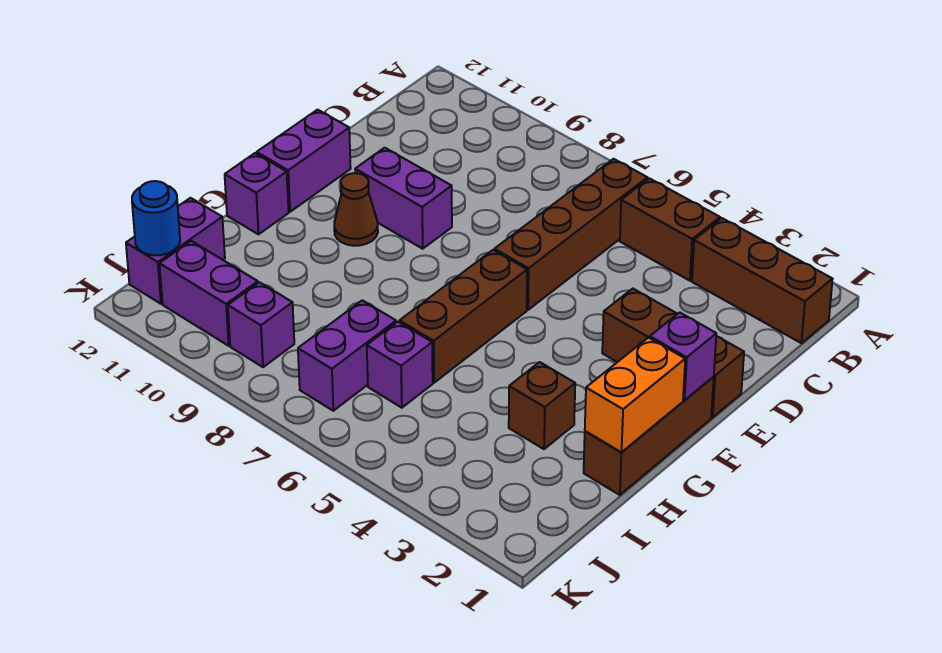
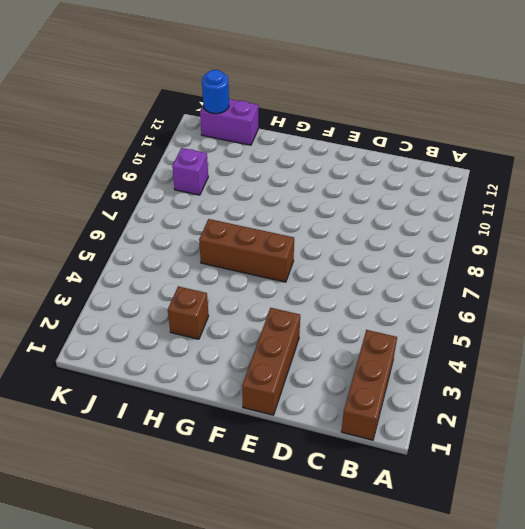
none -> brown brick B4:B5 level 1
none -> brown brick B6:E6 level 1
none -> purple brick E9:E10 level 1

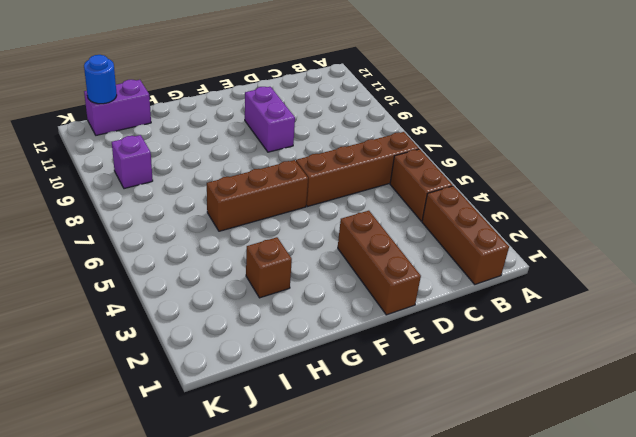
none -> purple brick E12:F12 level 1
none -> brown brick F1:H1 level 1
none -> brown cone F10 level 1

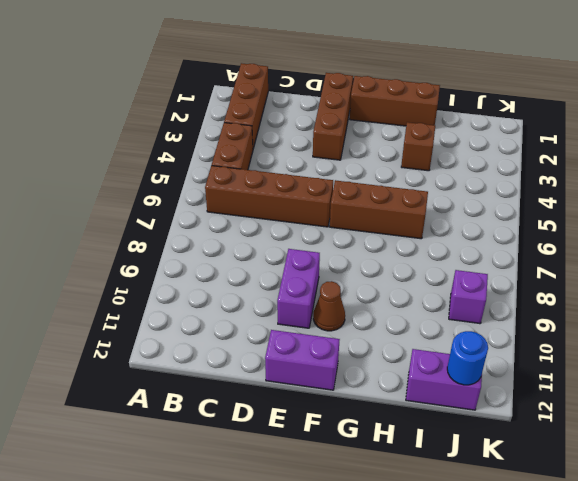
none -> purple brick G12 level 1
none -> purple brick I6 level 1
none -> purple brick I7:J7 level 1

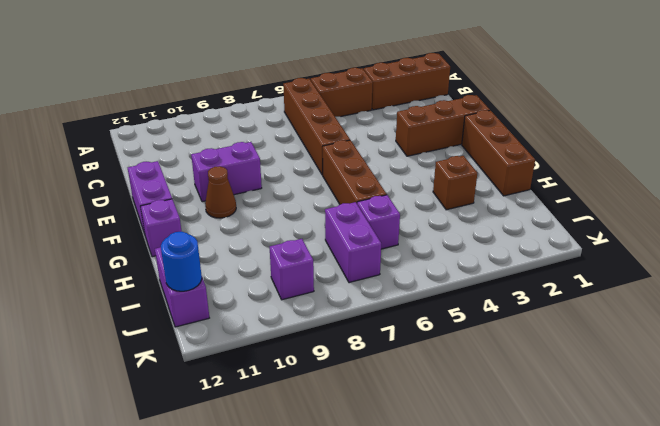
none -> purple brick J10:J11 level 1
none -> purple brick F1 level 2
none -> orange brick G1:H1 level 2

